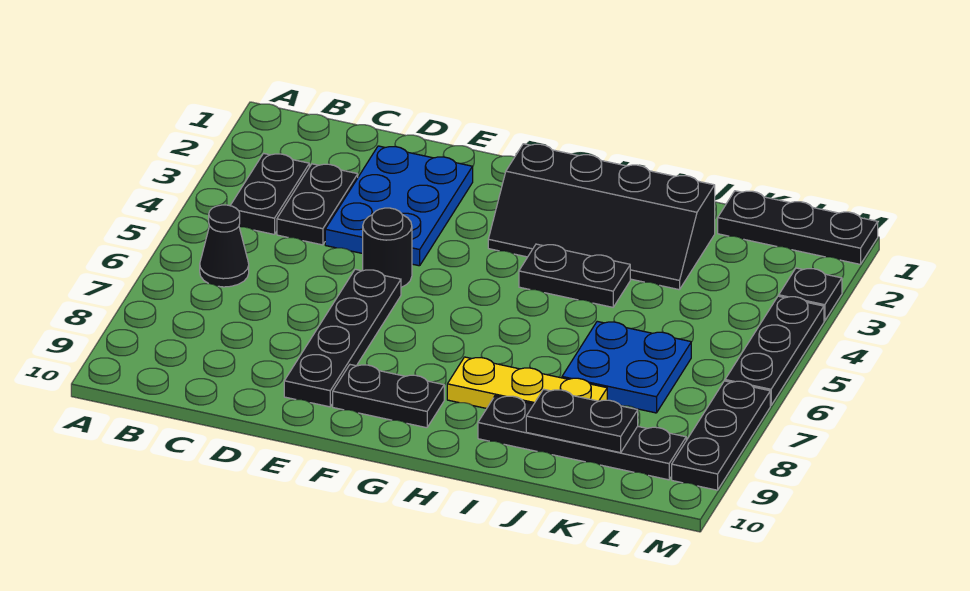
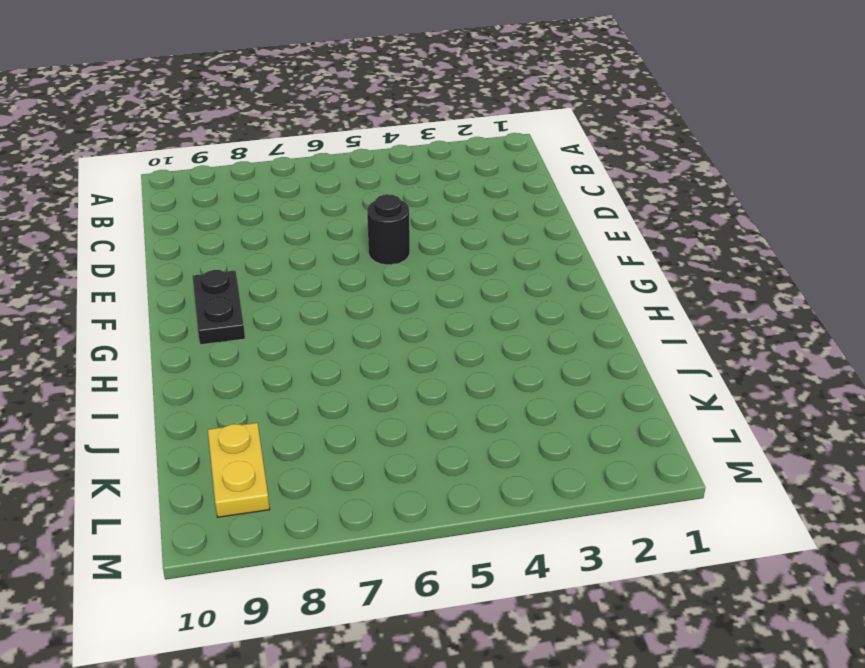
yellow plate K9:L9 level 1 -> black plate I9:L9 level 1
none -> black plate B3:B4 level 1
none -> black cone B6 level 1
none -> black plate C3:C4 level 1

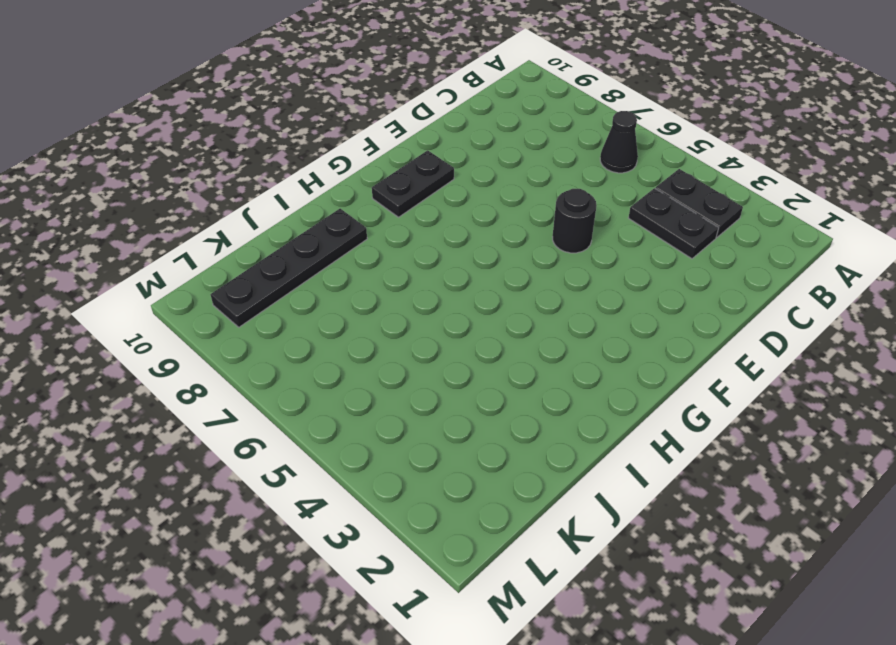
none -> blue plate D2:E4 level 1
none -> black plate E6:E9 level 1
none -> black slope G2:J3 level 1 top 2

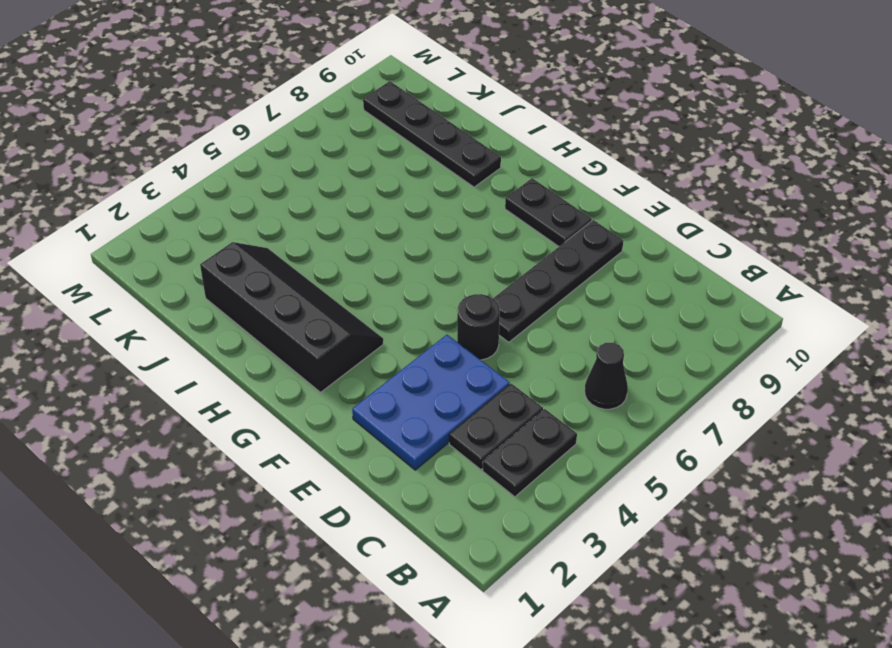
none -> black plate H4:I4 level 1
none -> yellow plate H8:J8 level 1
none -> blue plate J6:K7 level 1

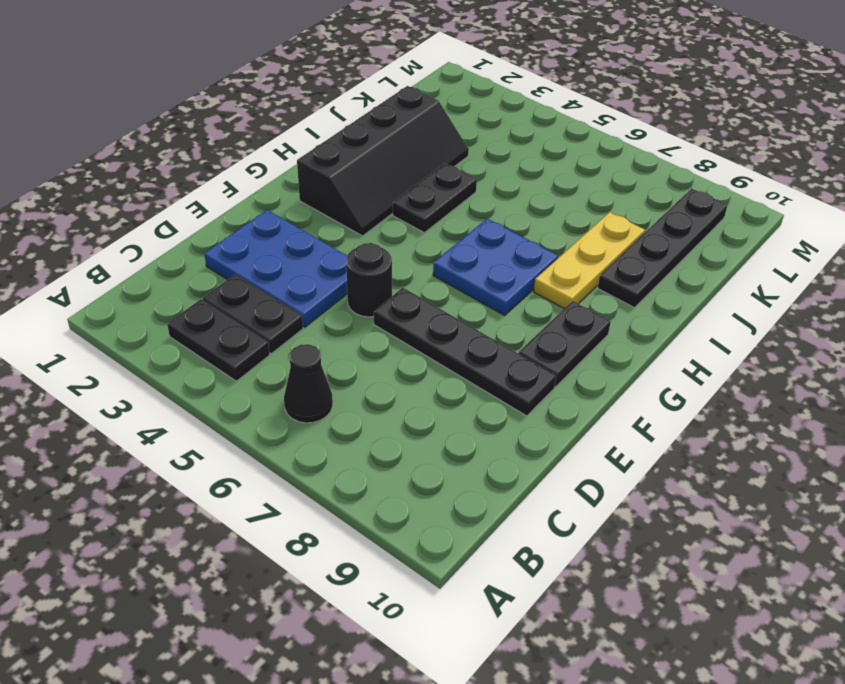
blue plate G6:H7 level 1 -> blue plate J6:K7 level 1
none -> black plate K1:M1 level 1
none -> black plate M3 level 1
none -> black plate M4:M6 level 1

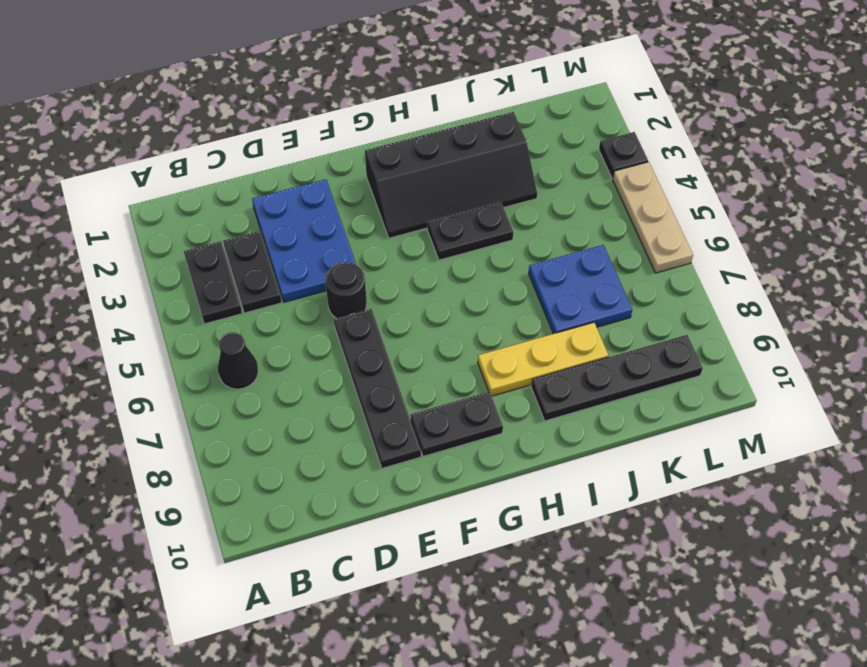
tan plate M4:M6 level 1 -> black plate M4:M6 level 1
none -> black plate K1:M1 level 1
none -> black plate M7:M9 level 1
none -> black plate J9:K9 level 2

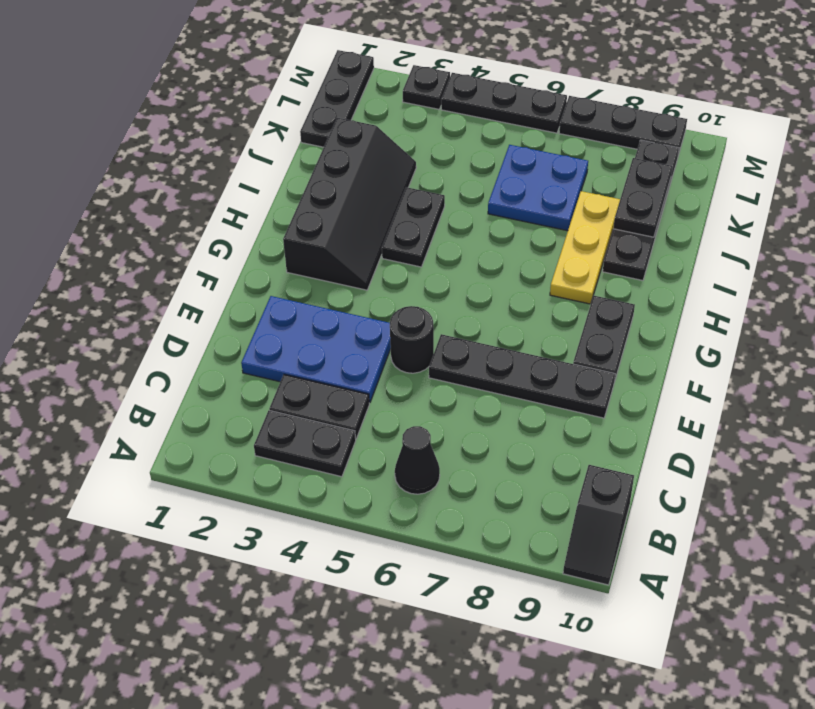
black slope A10:B10 level 1 top B -> none

